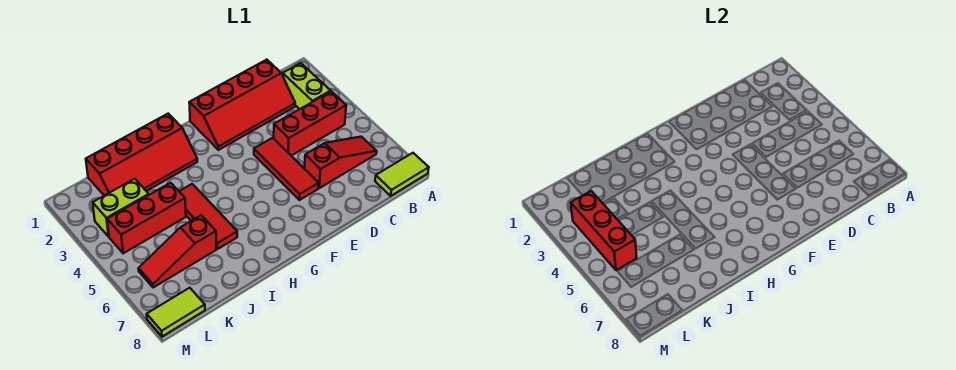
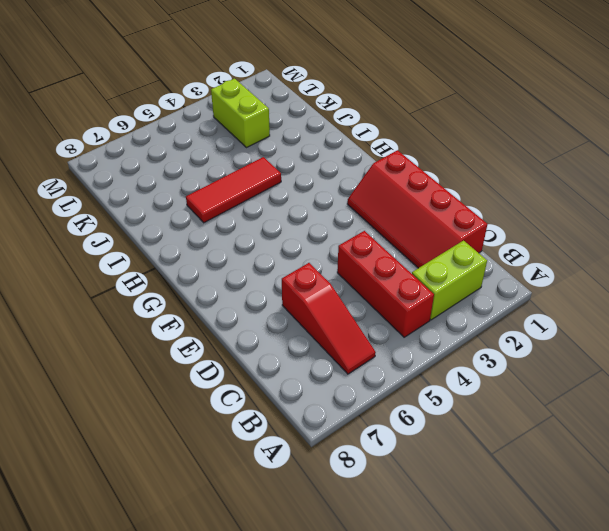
none -> lime tile A8:B8 level 1
none -> red tile E4:E6 level 1
none -> red slope H1:K2 level 1 top 1

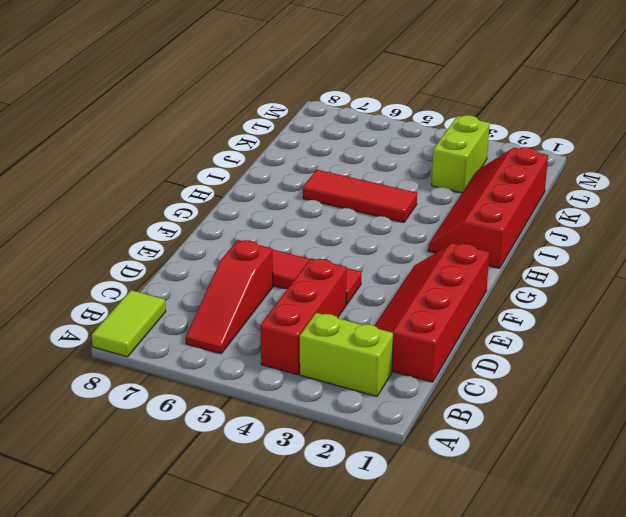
none -> red brick J4:L4 level 1
none -> red slope J6:L6 level 1 top J
none -> lime tile L8:M8 level 1

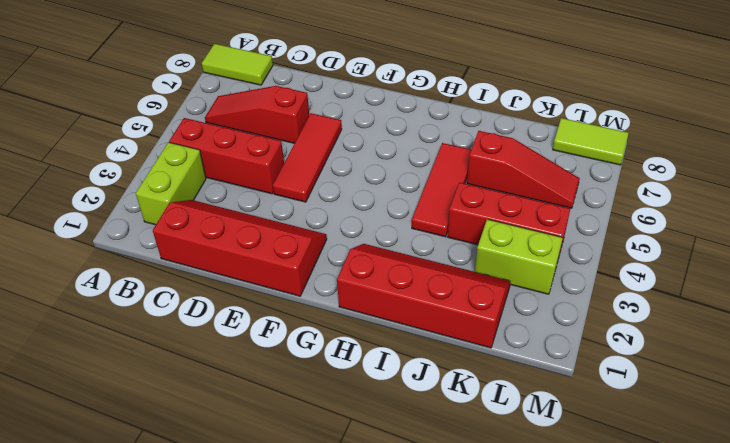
none -> red brick L3:L5 level 2

